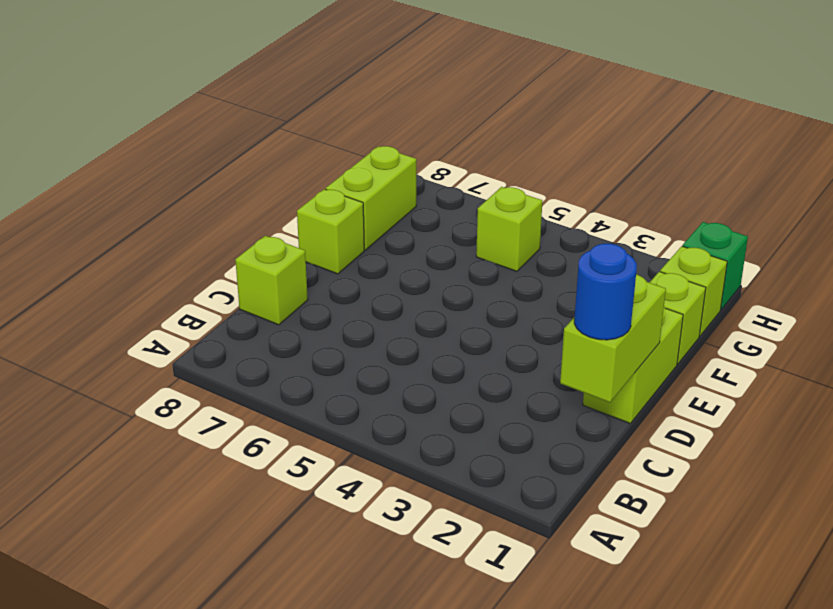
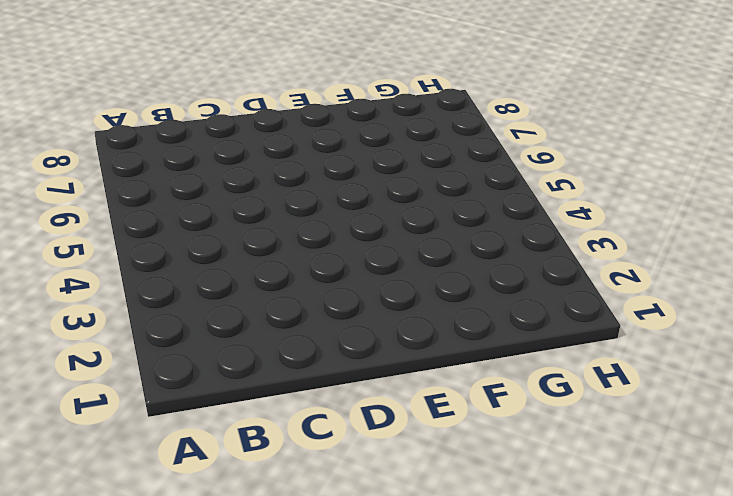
none -> lime brick C8 level 1
none -> lime brick D1:E1 level 1

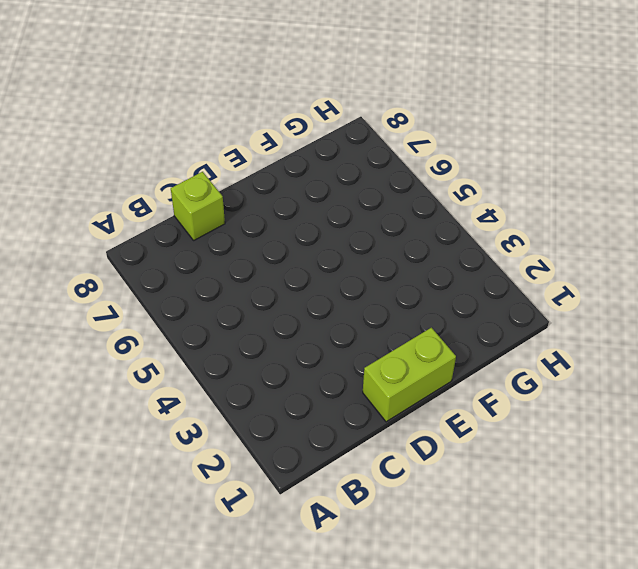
none -> lime brick E8 level 1
none -> lime brick F1 level 1

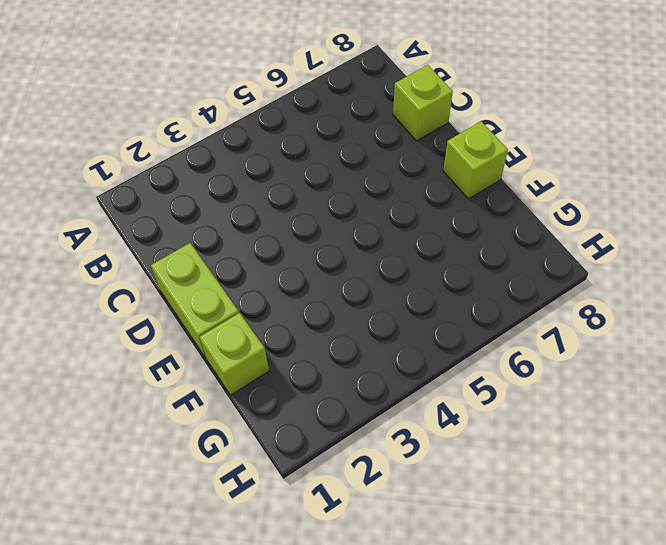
none -> lime brick F8:G8 level 1
none -> lime brick G1 level 1

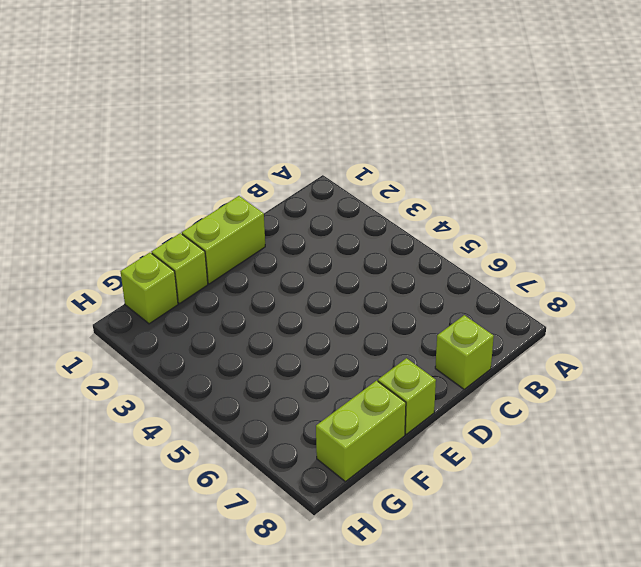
none -> lime brick G5 level 1
none -> green brick H1 level 1

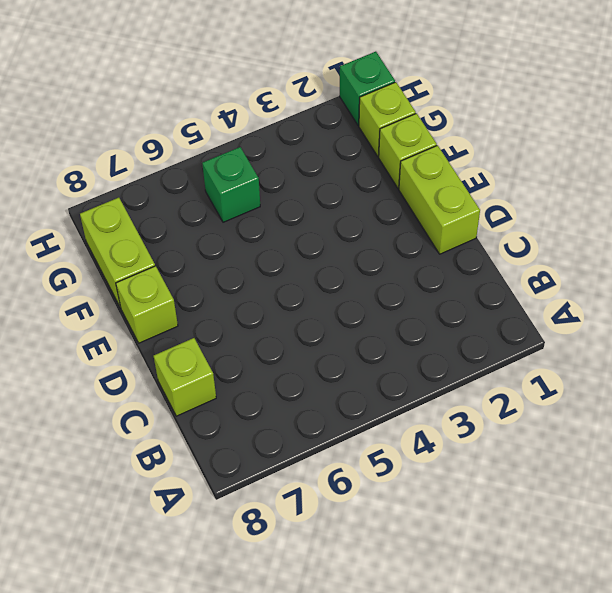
green brick G5 level 1 -> lime brick G5 level 1
none -> lime brick C1:D1 level 2
none -> blue round brick C1 level 3

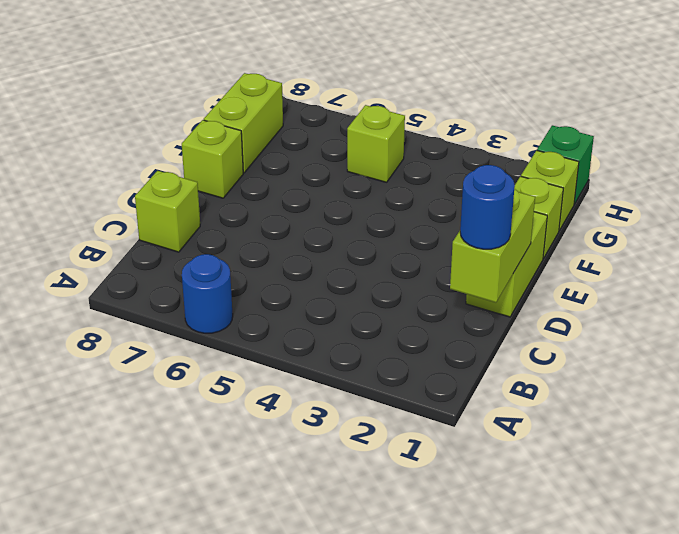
blue round brick A6 level 1 -> none

